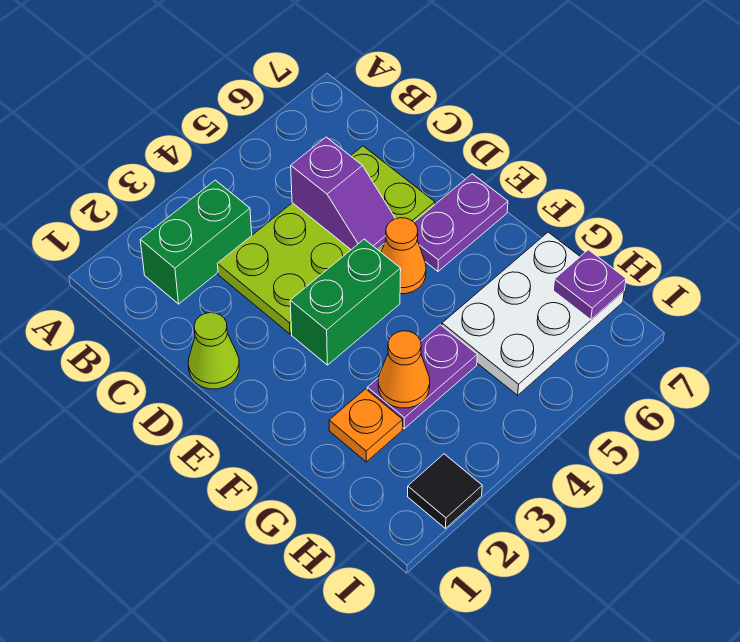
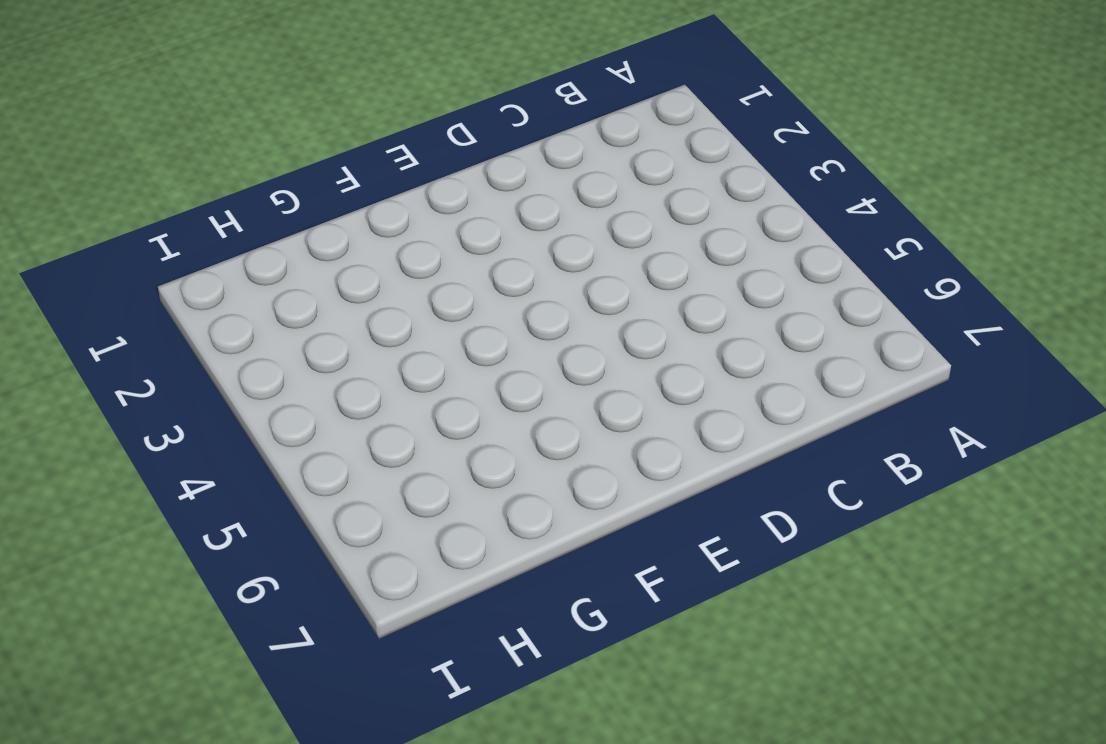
none -> green brick B2:B3 level 1
none -> lime plate C3:D6 level 1
none -> lime cone D1 level 1

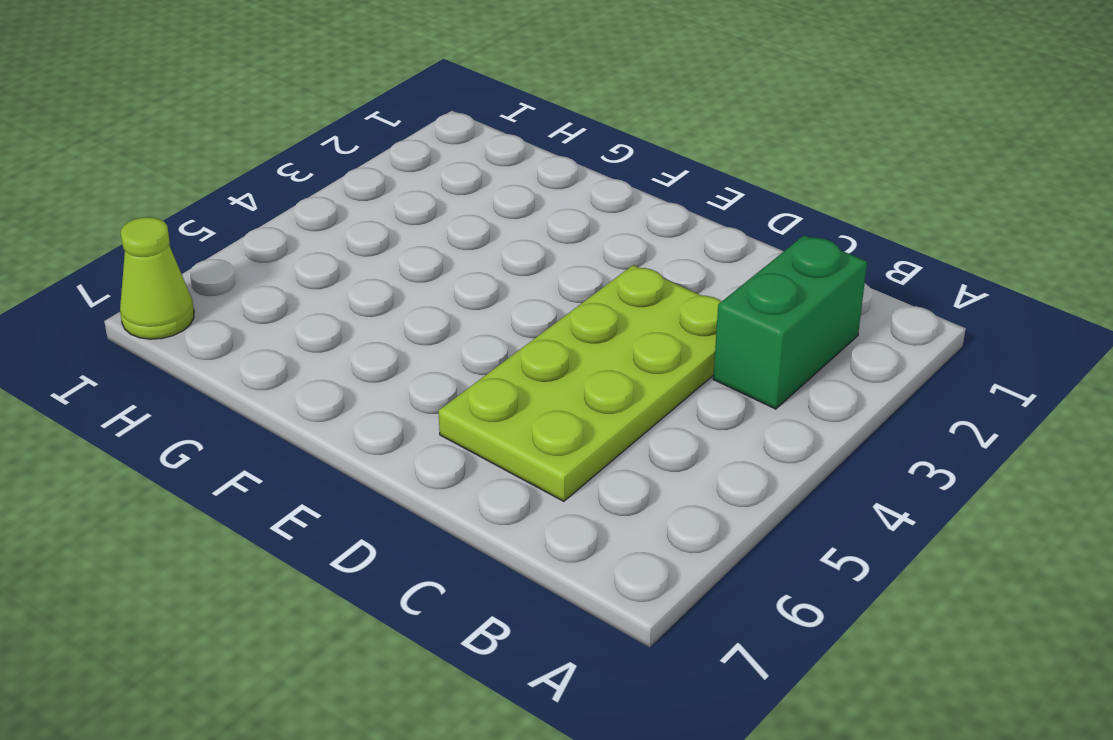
lime cone I7 level 1 -> lime cone D1 level 1
none -> green brick E3:E4 level 1
none -> orange cone E5 level 1
none -> purple plate E6:E7 level 1

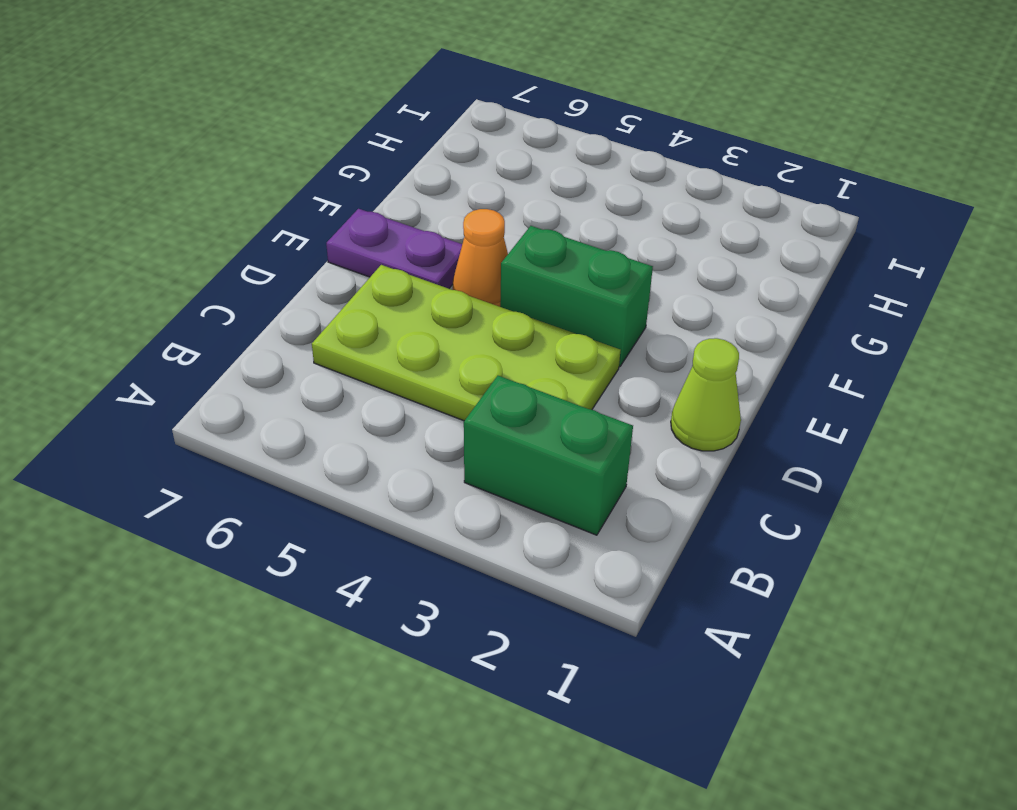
none -> orange plate G2 level 1
none -> purple plate G3:G4 level 1
none -> white plate G5:H7 level 1

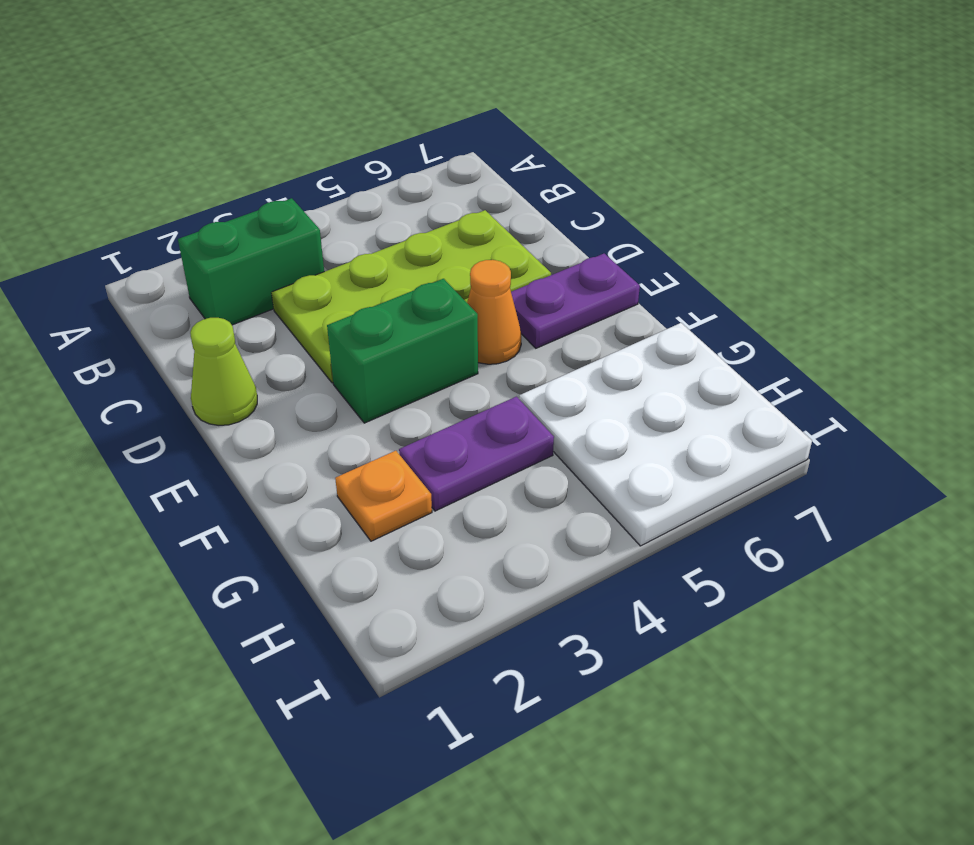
white plate G5:I7 level 1 -> white plate G5:H7 level 1
none -> black tile I2 level 1
none -> purple slope C5:D5 level 2 top C
none -> orange cone G3 level 2

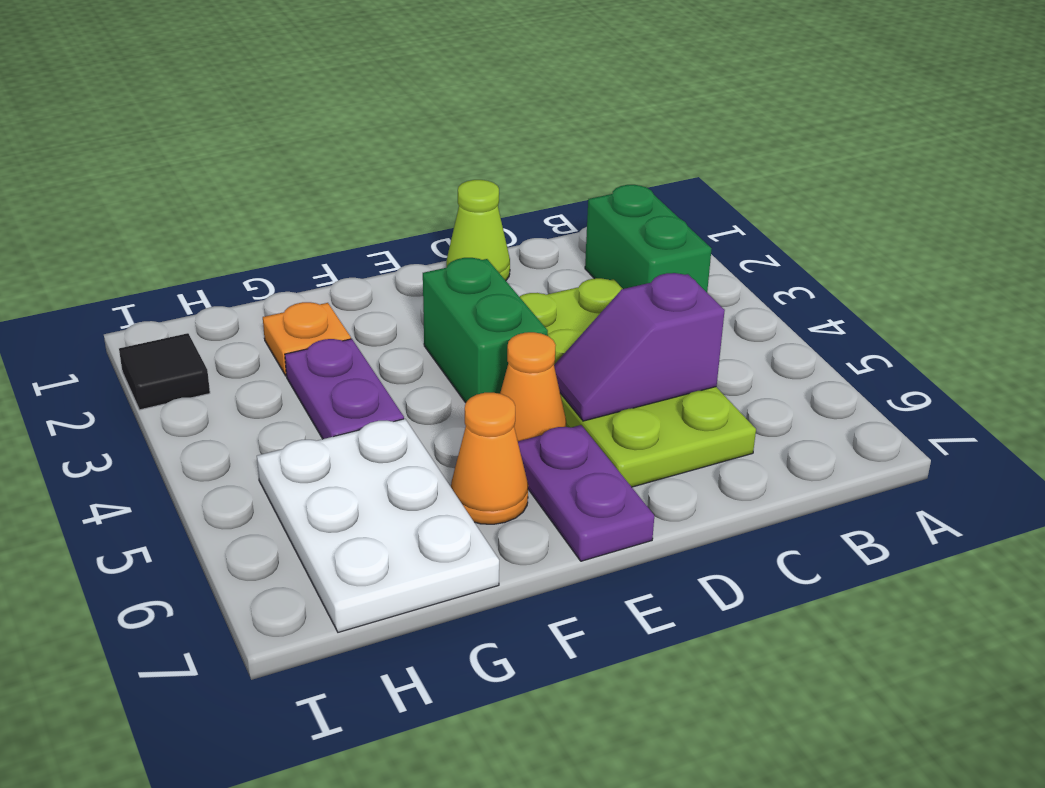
orange cone F6 level 1 -> orange cone G3 level 2
none -> purple plate H7 level 2

